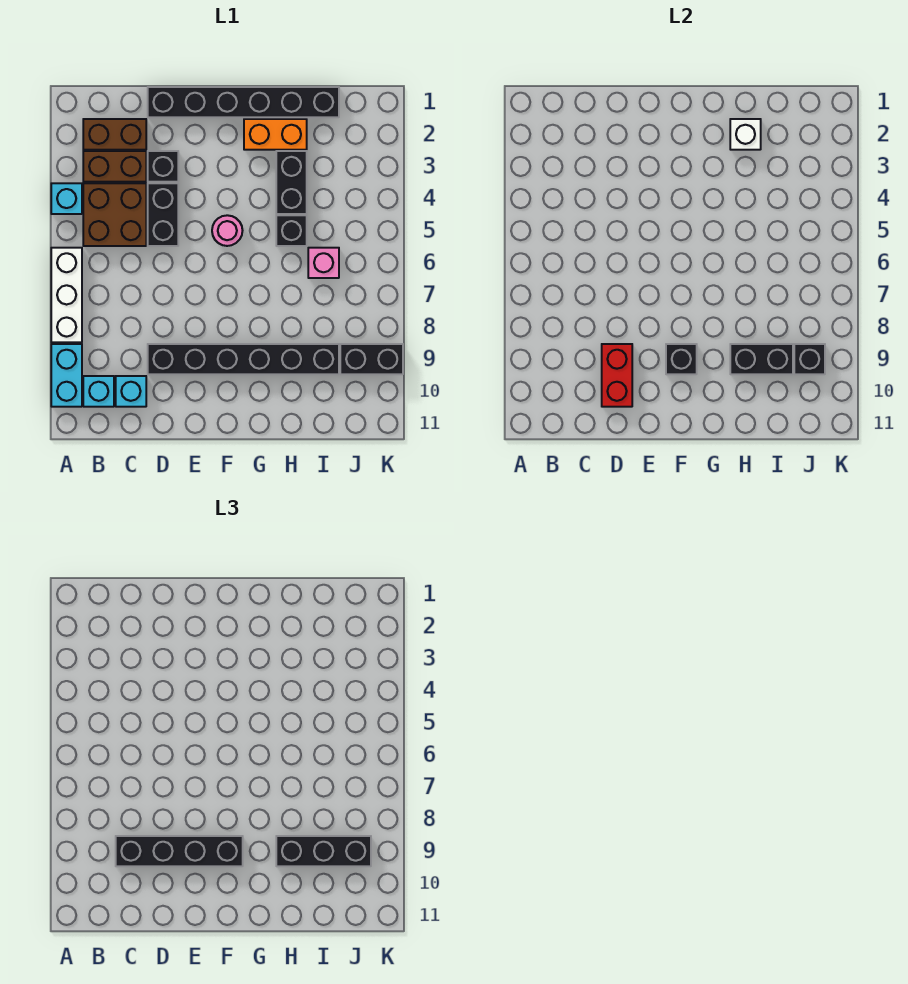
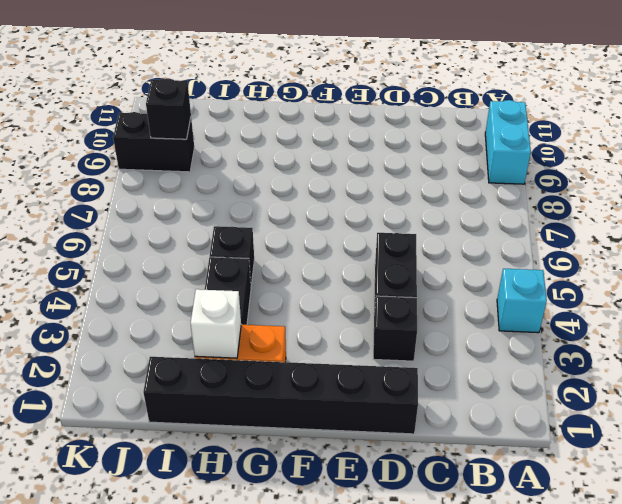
none -> white brick A6:A8 level 1
none -> brown brick B2:C2 level 1
none -> brown brick B3:C3 level 1

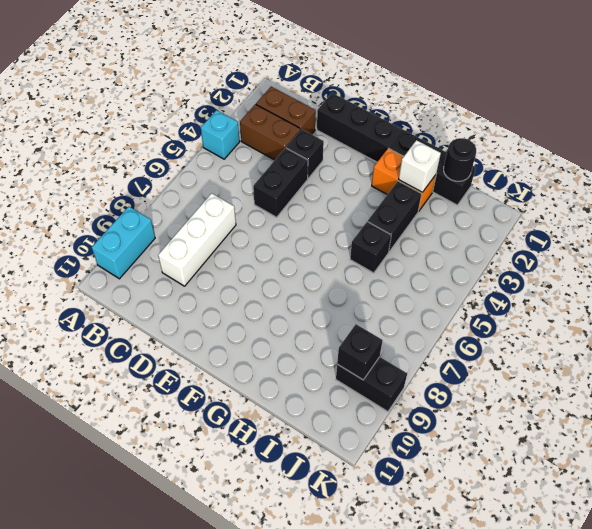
white brick C7:C9 level 1 -> white brick A6:A8 level 1
black round brick I1 level 2 -> none
none -> brown brick B4:C5 level 1
none -> cyan brick B10 level 1
none -> cyan brick C10 level 1

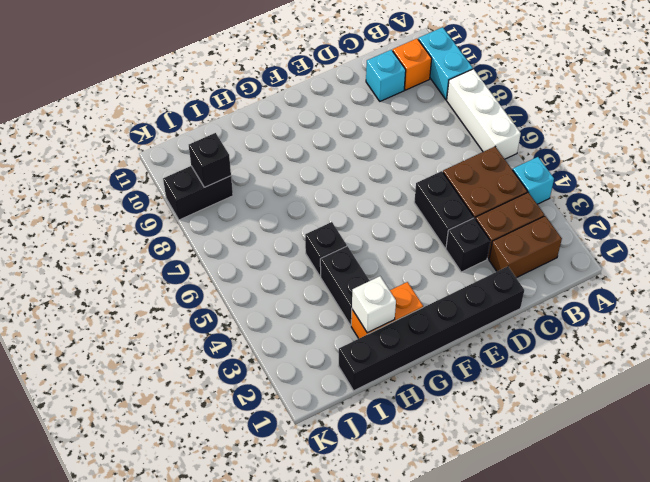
orange brick B10 level 1 -> cyan brick B10 level 1
none -> black brick D9:I9 level 1
none -> pink round brick F5 level 1
none -> pink brick I6 level 1

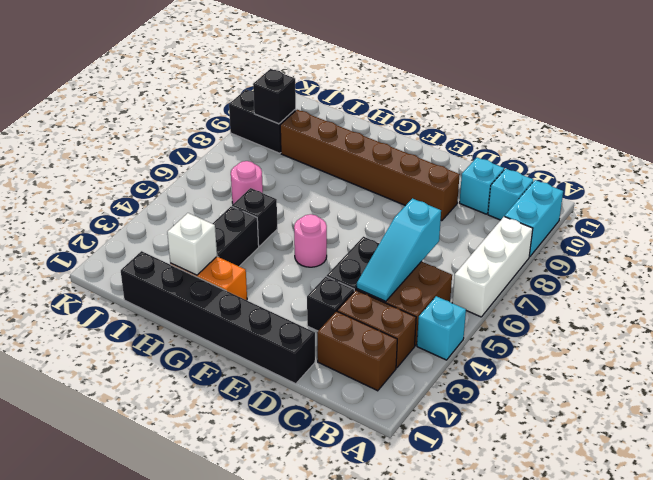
cyan slope C4:C6 level 2 top 6 -> none
brown brick D9:I9 level 1 -> black brick D9:I9 level 1
pink round brick I6 level 1 -> pink brick I6 level 1
none -> red brick D9:D10 level 2
none -> black brick F9 level 2
none -> black brick H9:I9 level 2

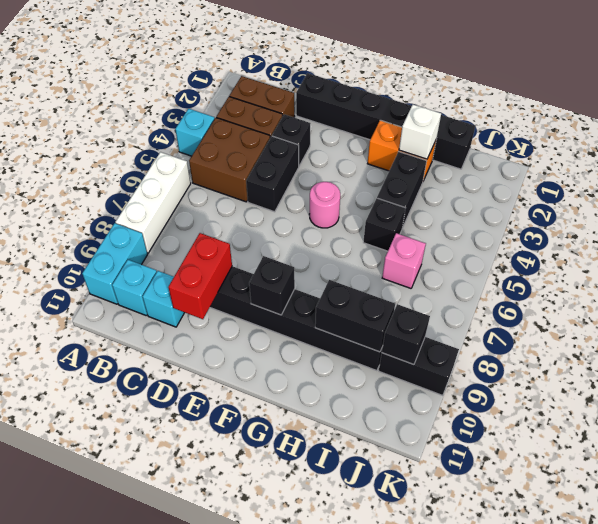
none -> black brick C9:F9 level 3
none -> black brick H9:J9 level 3

